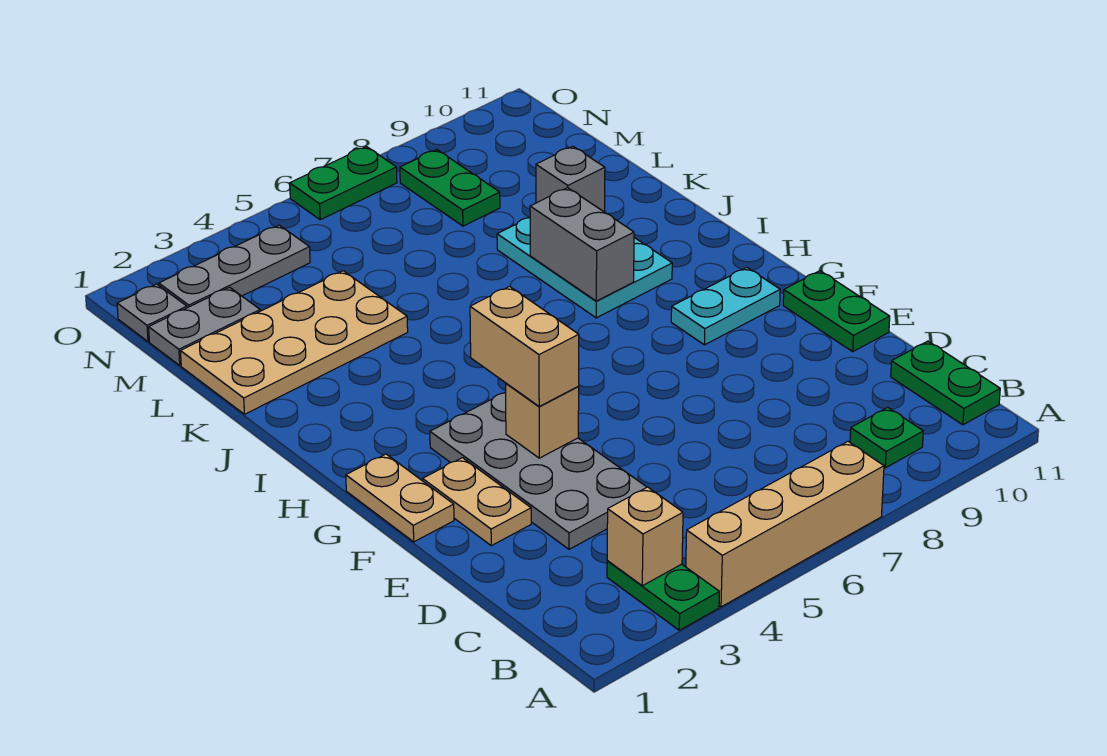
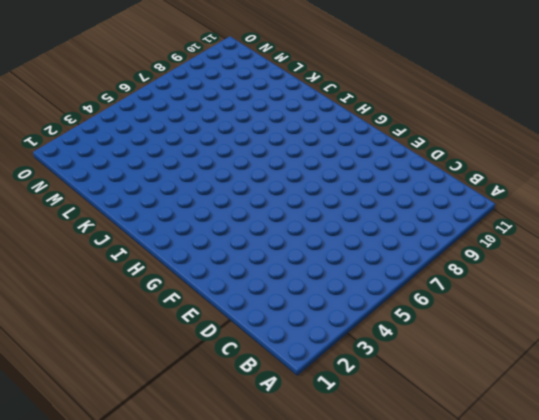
none -> green plate A3:B3 level 1
none -> tan brick A4:A7 level 1
none -> green plate B9 level 1

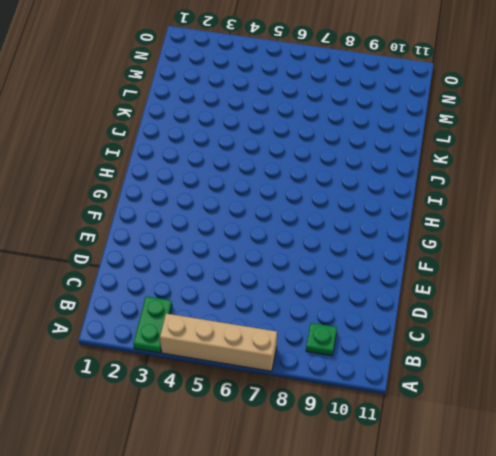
none -> green plate B11:C11 level 1
none -> grey plate D3:G4 level 1
none -> tan plate E2:F2 level 1

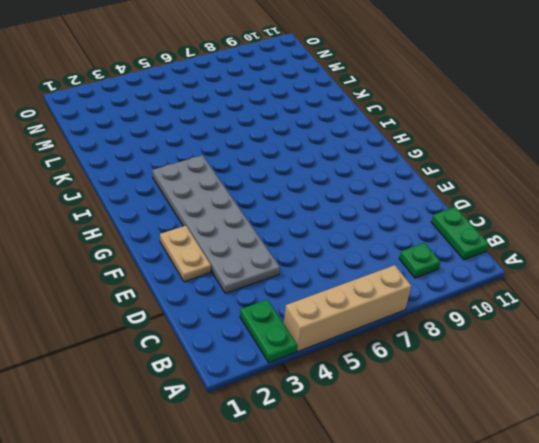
grey plate D3:I4 level 1 -> grey plate D3:G4 level 1
none -> green plate E11:F11 level 1
none -> tan plate F1:G1 level 1
none -> cyan plate G9:G10 level 1

